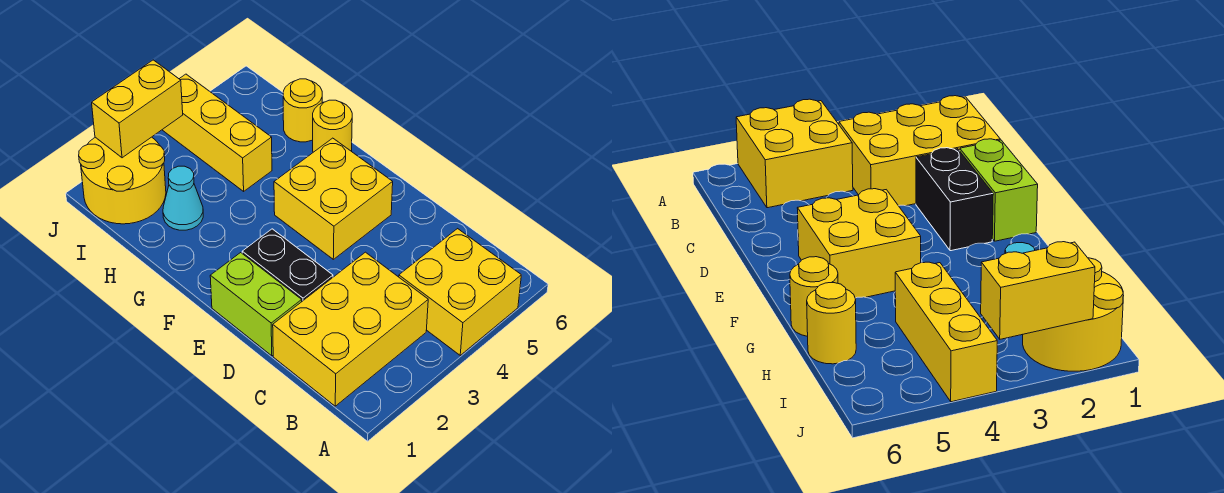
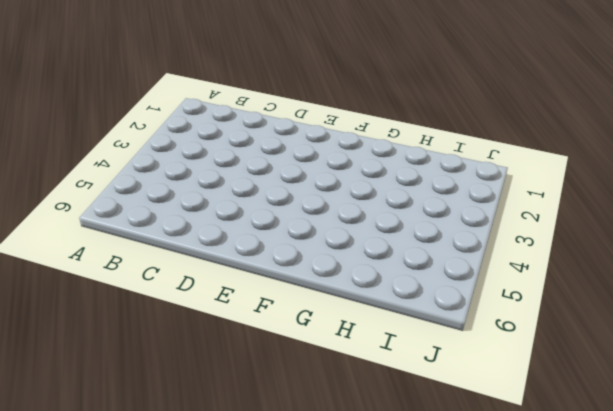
none -> yellow brick A4:B5 level 1
none -> yellow brick B1:C3 level 1

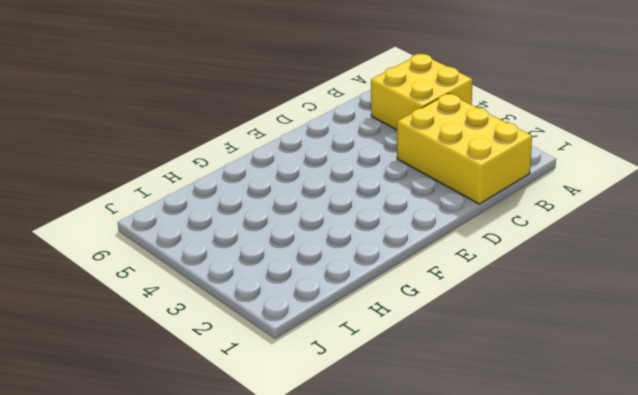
none -> lime brick D1:E1 level 1
none -> black brick D2:E2 level 1

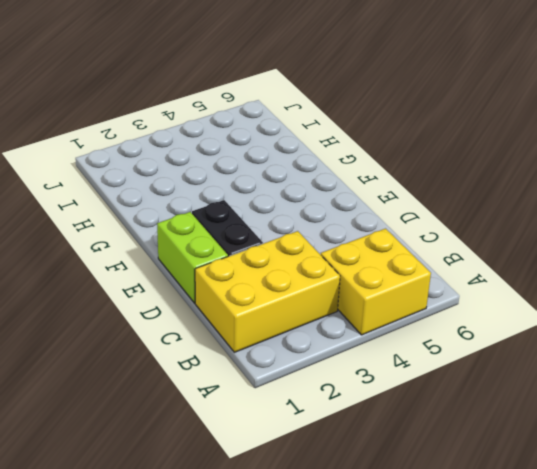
none -> yellow brick E4:F5 level 1
none -> yellow round brick G6 level 1

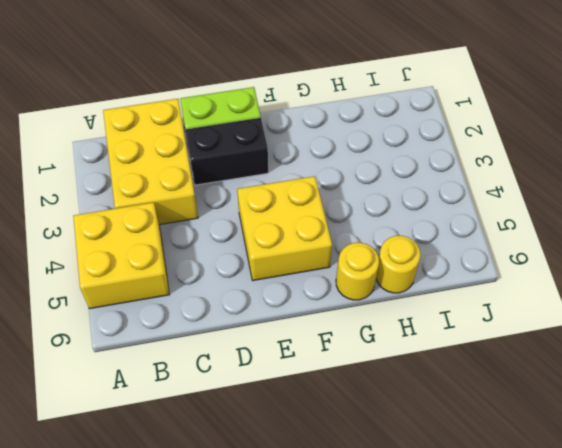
none -> cyan cone H2 level 1
none -> yellow brick H4:J4 level 1

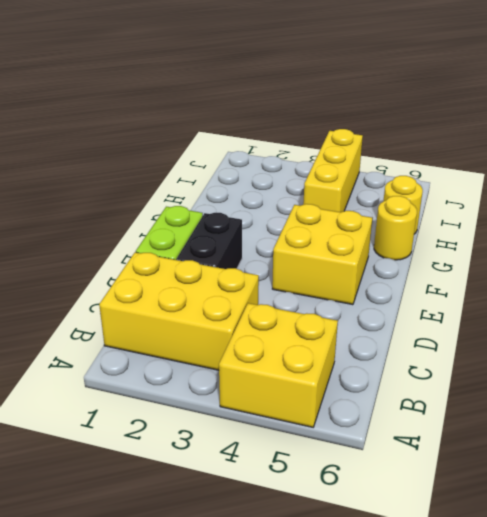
none -> cyan cone H2 level 1
none -> yellow round brick I1:J2 level 1

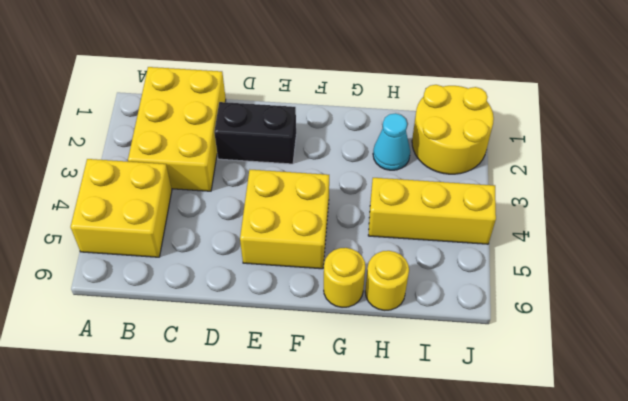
none -> lime brick D1:E1 level 1
none -> yellow brick J2:J3 level 2

